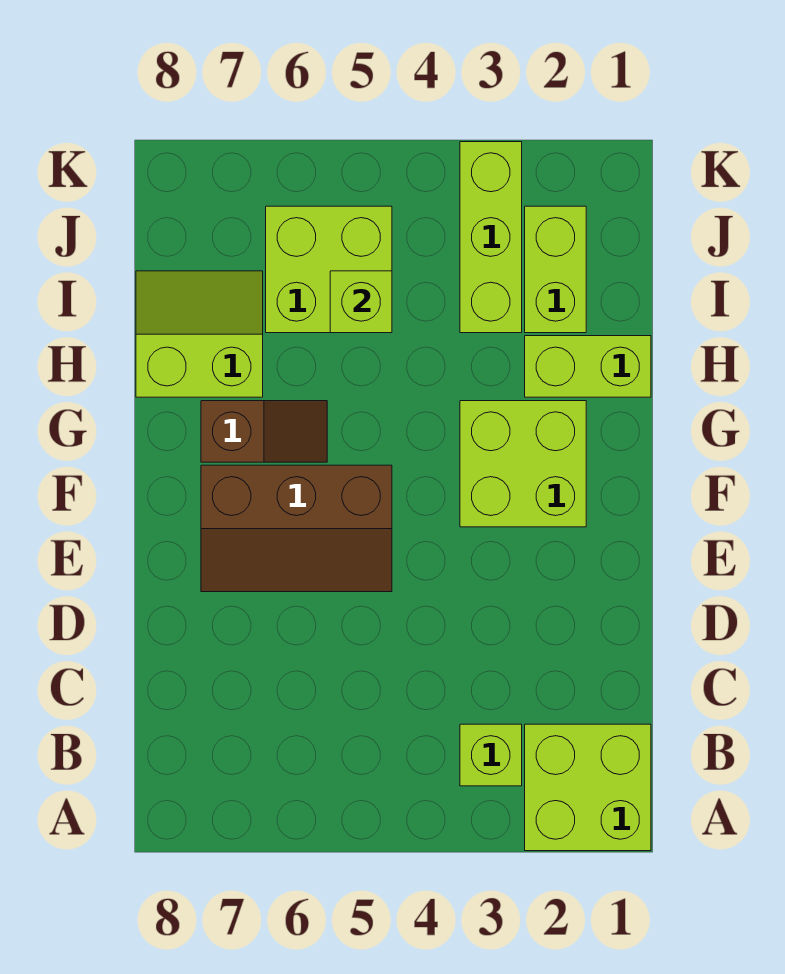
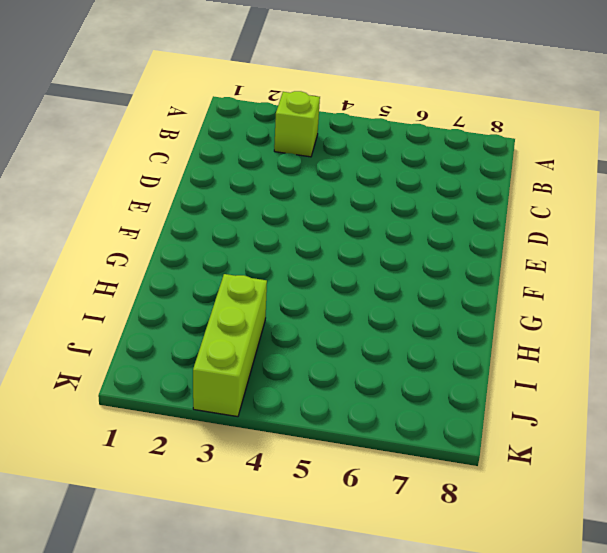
none -> lime brick A1:B2 level 1
none -> brown slope E5:F7 level 1 top F

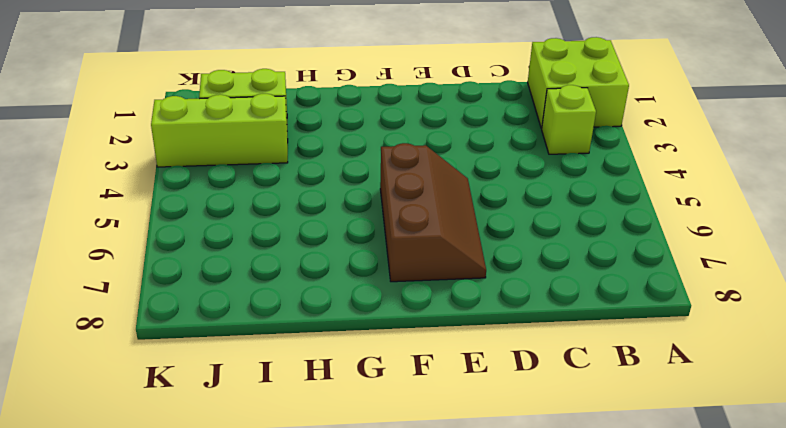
none -> lime brick F2:G3 level 1
none -> brown slope G6:G7 level 1 top 7

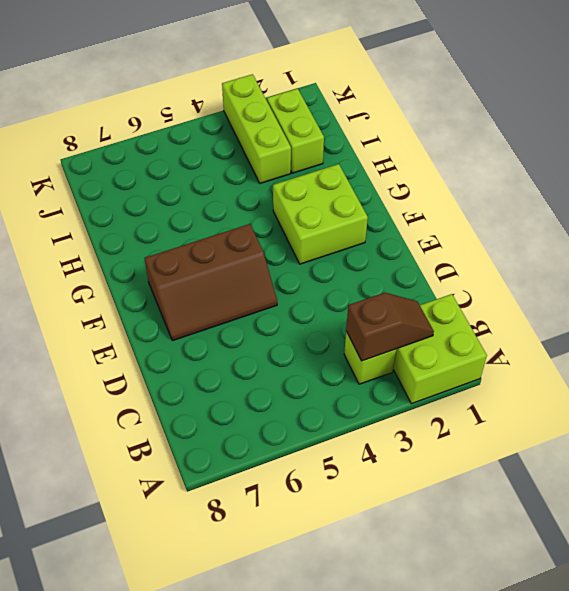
brown slope B2:B3 level 2 top 3 -> brown slope G6:G7 level 1 top 7
none -> lime brick H1:H2 level 1
none -> lime slope H7:I8 level 1 top H

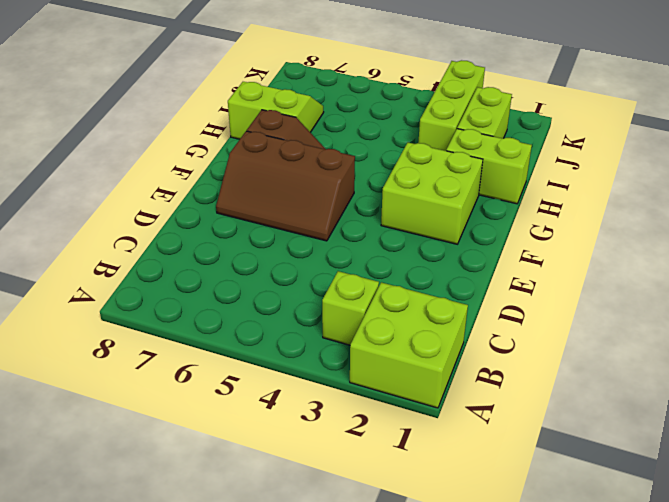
none -> lime brick I5:J6 level 1
none -> lime brick I5 level 2

